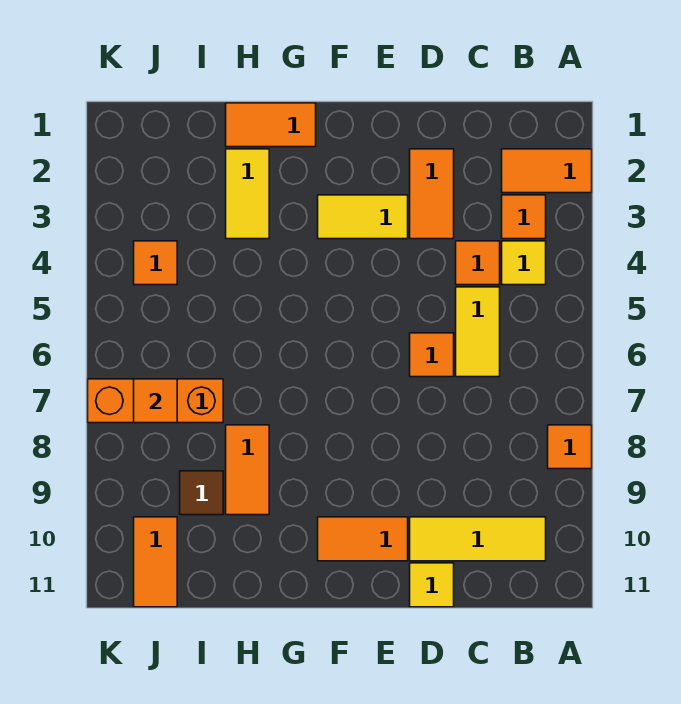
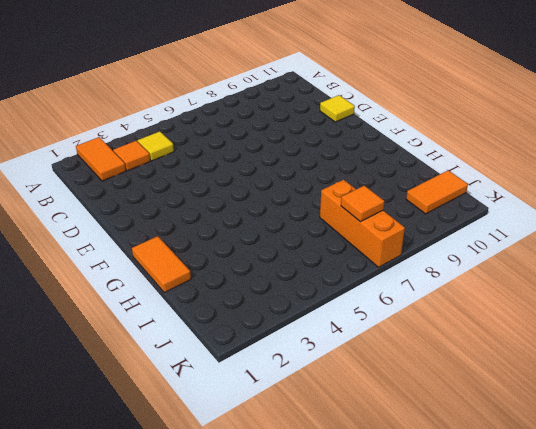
none -> orange tile A8 level 1
none -> yellow tile B10:D10 level 1
none -> orange tile C4 level 1

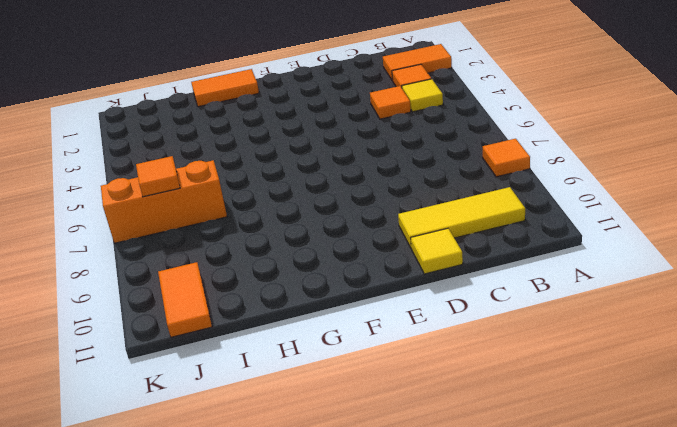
none -> yellow tile C5:C6 level 1
none -> orange tile D2:D3 level 1
none -> orange tile D6 level 1

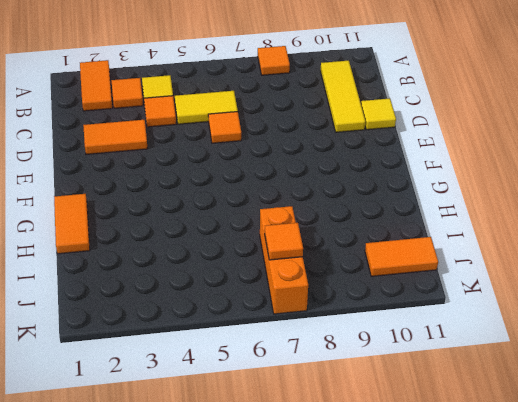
none -> yellow tile E3:F3 level 1
none -> orange tile E10:F10 level 1
none -> yellow tile H2:H3 level 1

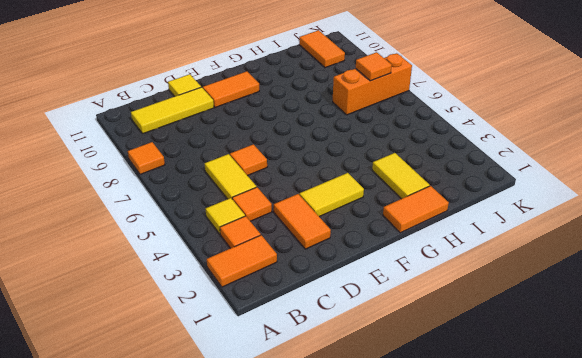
none -> orange tile H8:H9 level 1
none -> brown tile I9 level 1
none -> orange tile J4 level 1

